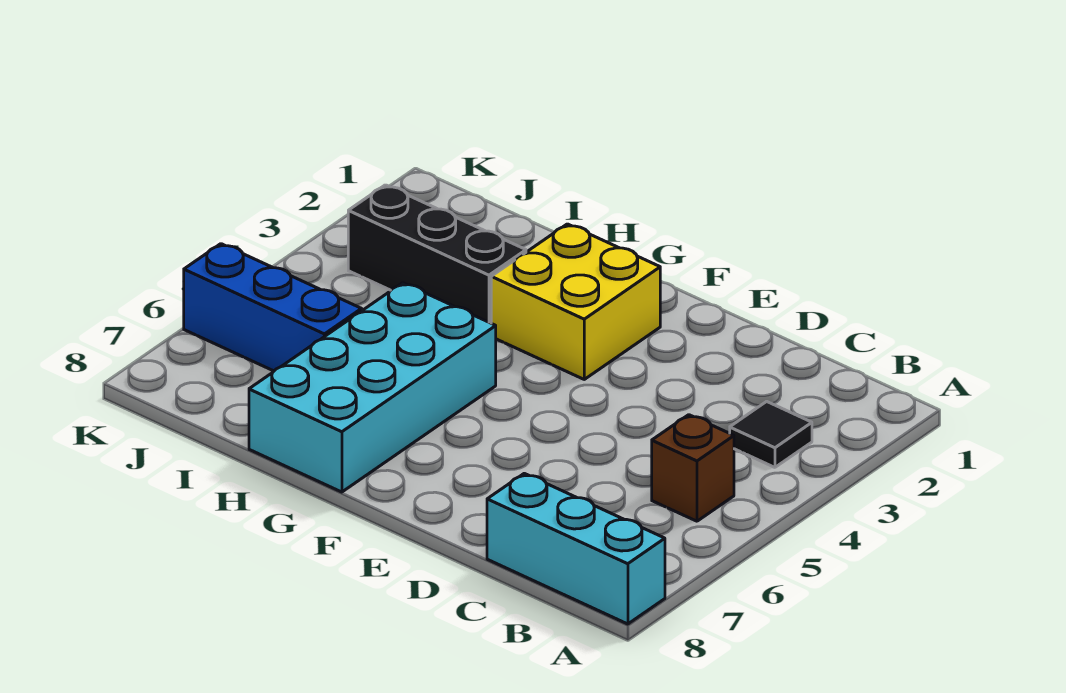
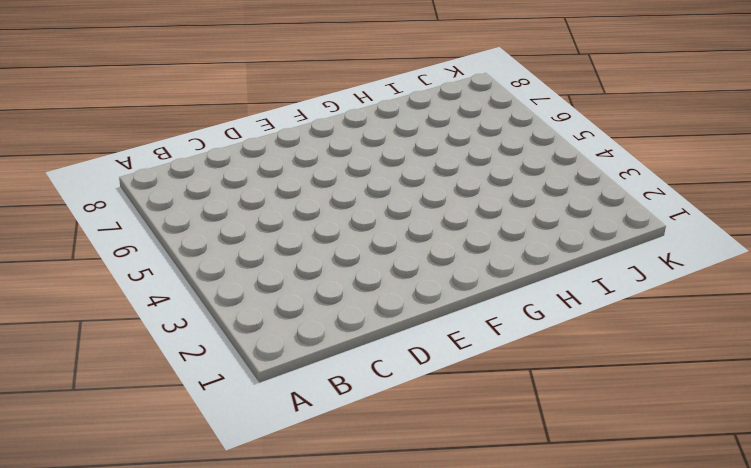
none -> cyan brick A8:C8 level 1
none -> black tile B3 level 1

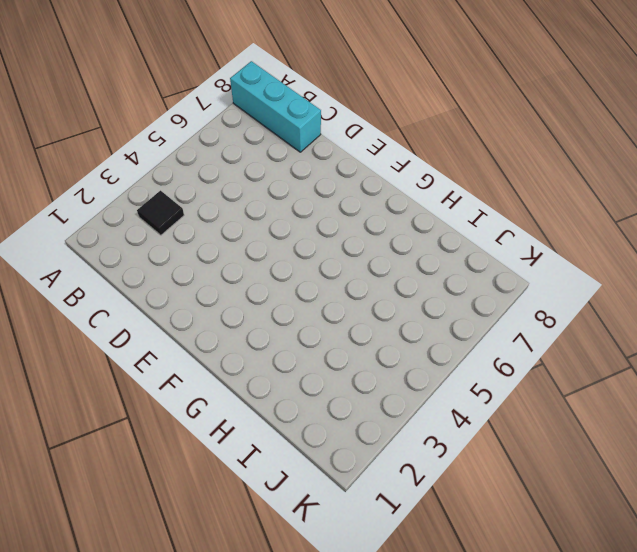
none -> brown brick B5 level 1
none -> yellow brick F2:G3 level 1

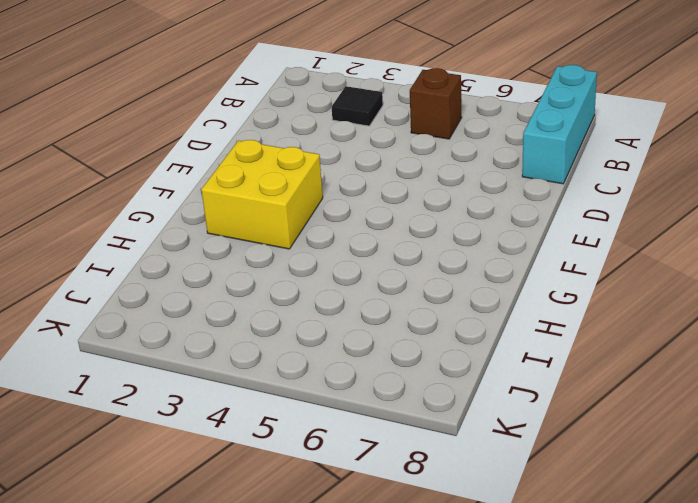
none -> cyan brick G5:H8 level 1
none -> black brick H3:J3 level 1

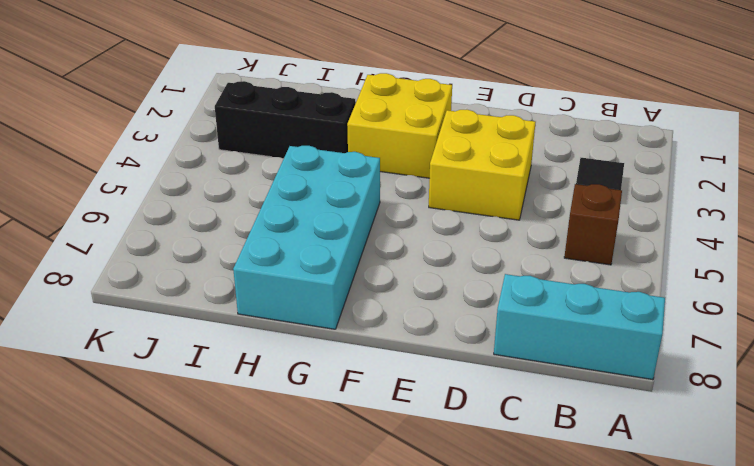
yellow brick D3:E4 level 1 -> none
none -> blue brick I6:K6 level 1

